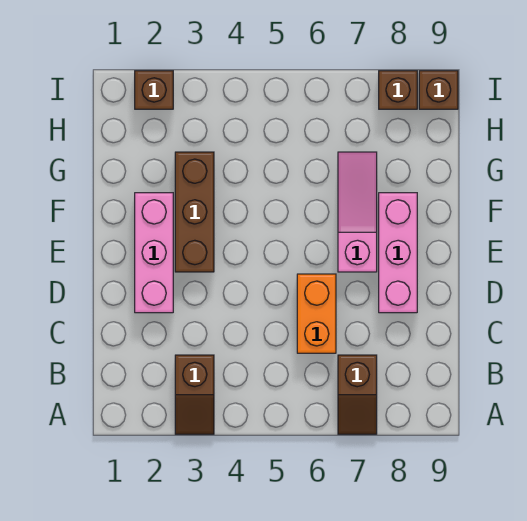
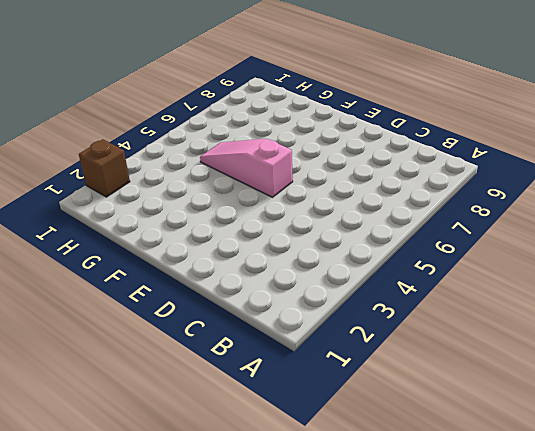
pink slope E5:G5 level 1 top E -> pink slope E7:G7 level 1 top E
none -> brown slope A3:B3 level 1 top B
none -> brown slope A7:B7 level 1 top B

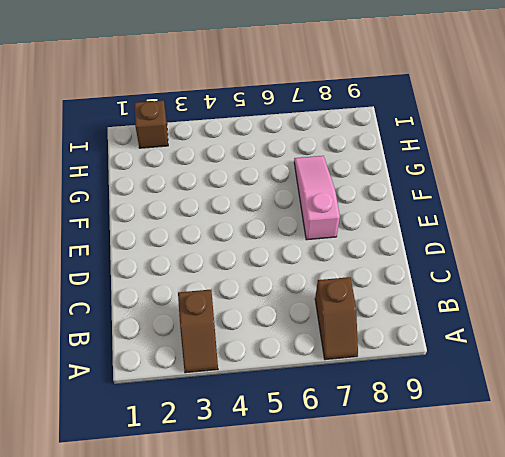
none -> orange brick C6:D6 level 1
none -> pink brick D2:F2 level 1

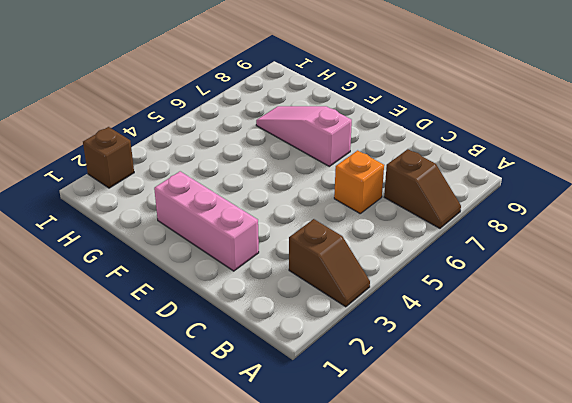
orange brick C6 level 1 -> orange brick C6:D6 level 1
none -> pink brick D8:F8 level 1
none -> brown brick E3:G3 level 1

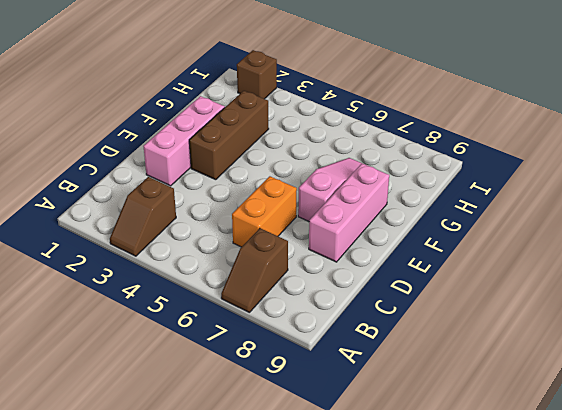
none -> brown brick I8 level 1
none -> brown brick I9 level 1

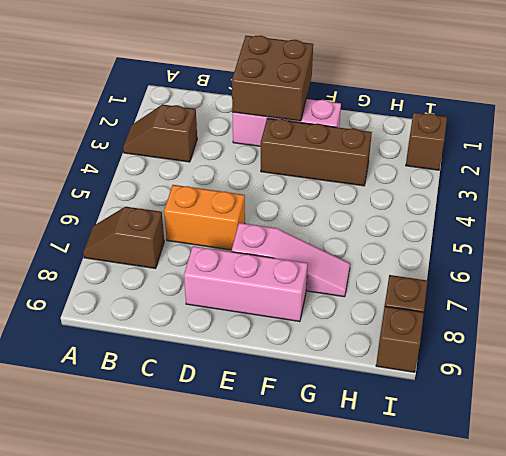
brown brick D1:E2 level 2 -> none

